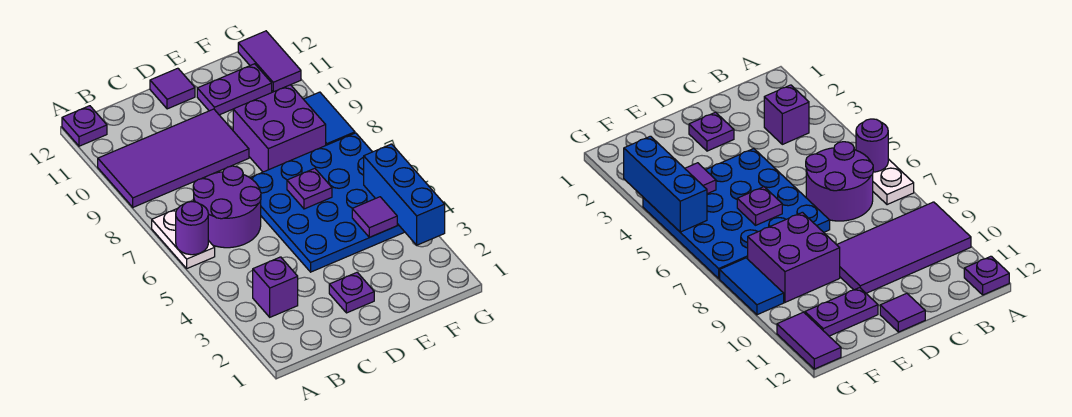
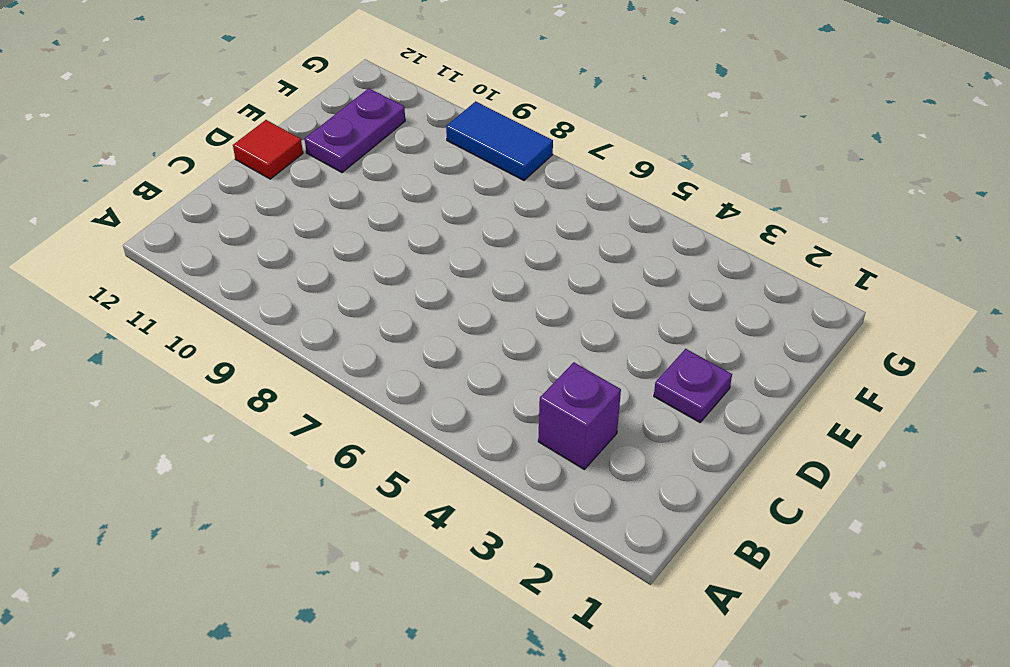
red tile D12 level 1 -> purple tile D12 level 1
none -> white plate A6:A7 level 1
none -> purple tile A9:D10 level 1
none -> purple plate A12 level 1

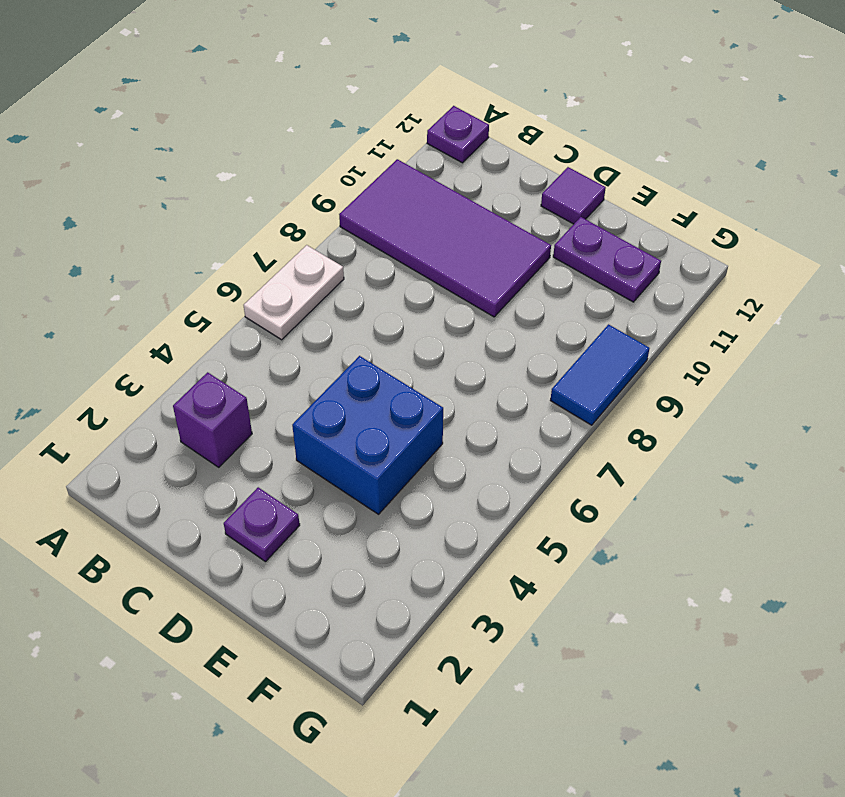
blue brick D4:E5 level 1 -> blue plate D4:G7 level 1
none -> purple round brick B6:C7 level 1
none -> purple brick E8:F9 level 1
none -> purple tile G11:G12 level 1

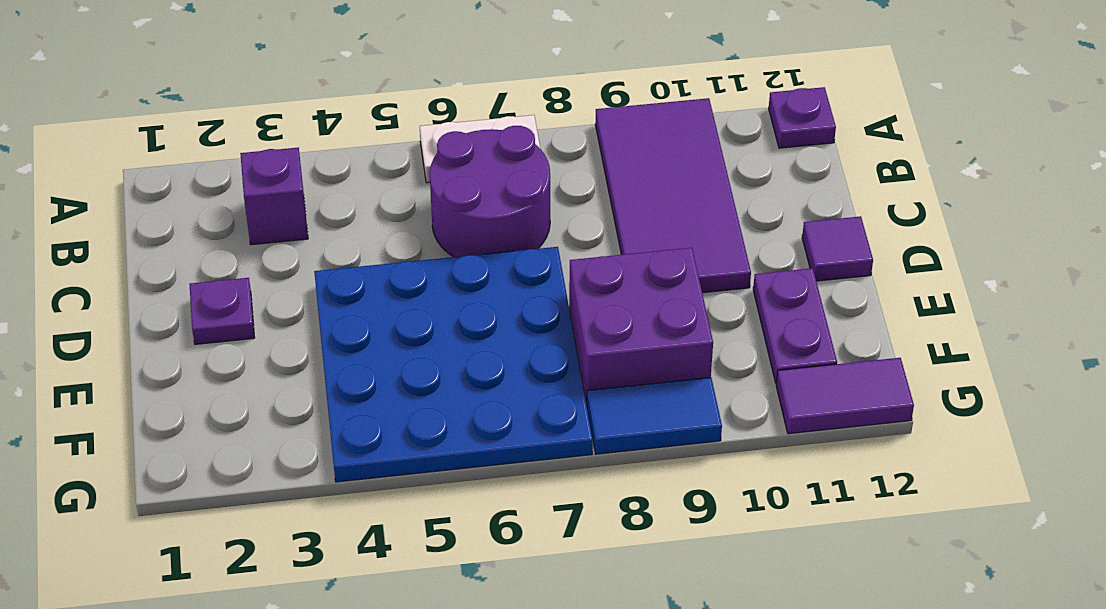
none -> purple round brick A6 level 2
none -> purple plate E6 level 2
none -> purple tile F4 level 2

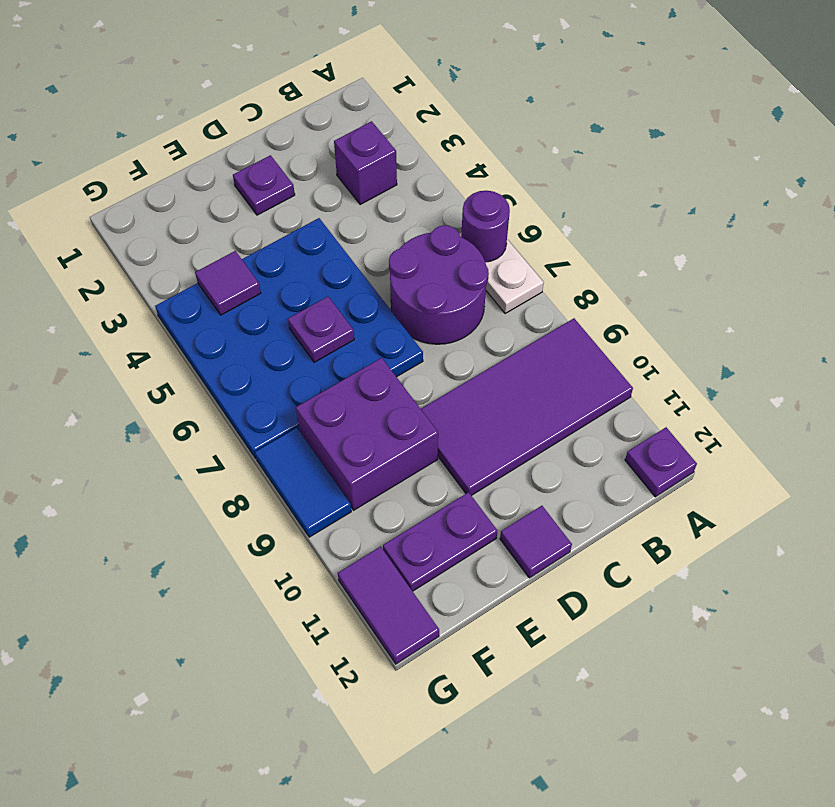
none -> blue brick G3:G5 level 2

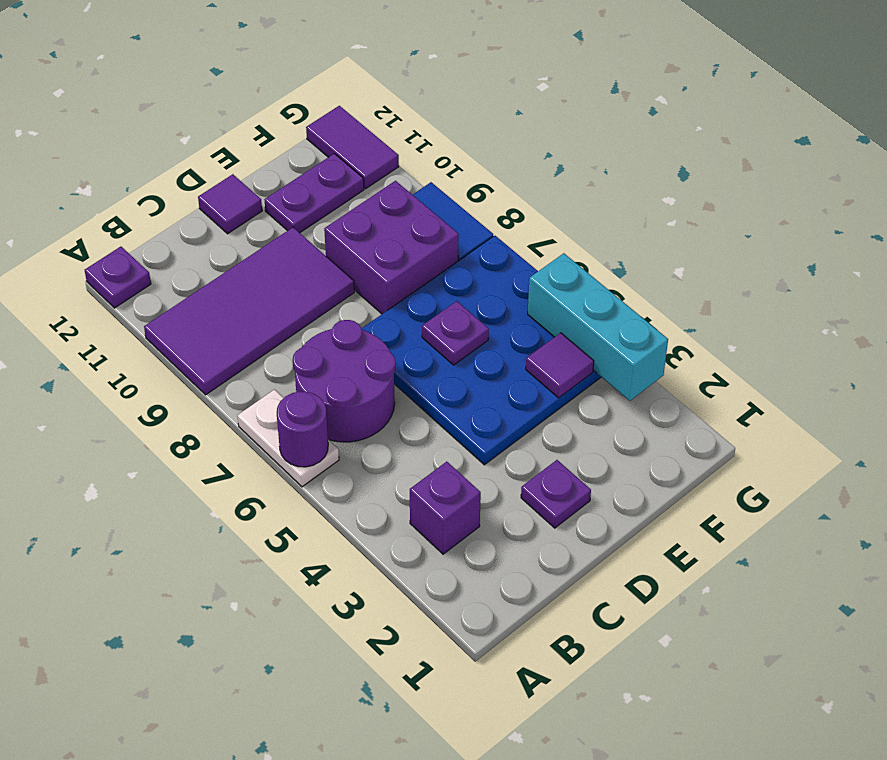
cyan brick G3:G5 level 2 -> blue brick G3:G5 level 2

